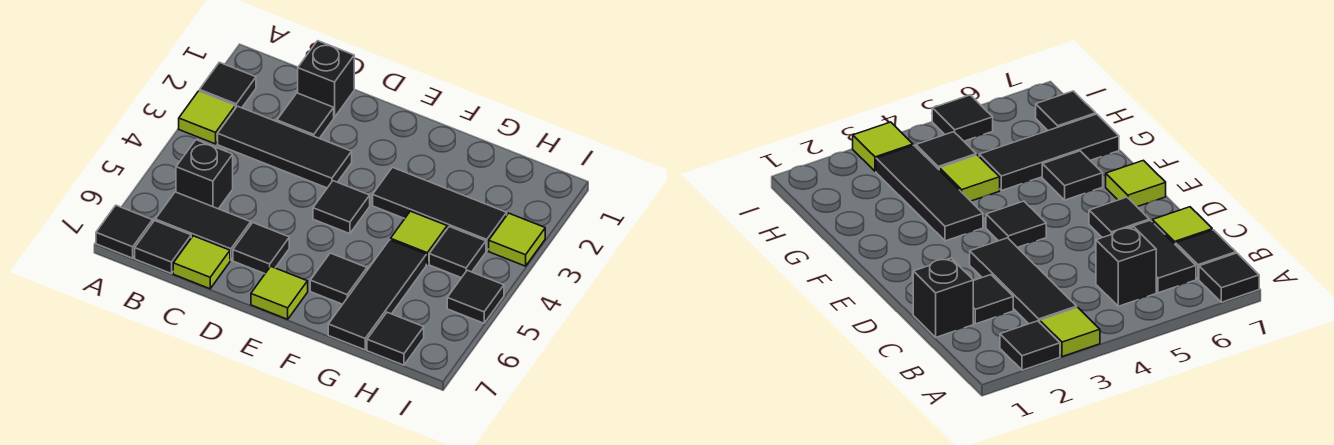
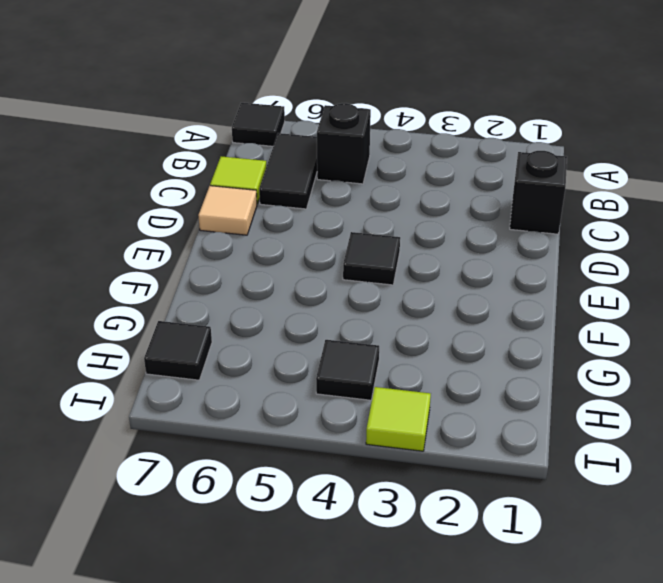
tan tile D7 level 1 -> none
none -> black tile A2 level 1
none -> lime tile A3 level 1
none -> black tile B3:D3 level 1

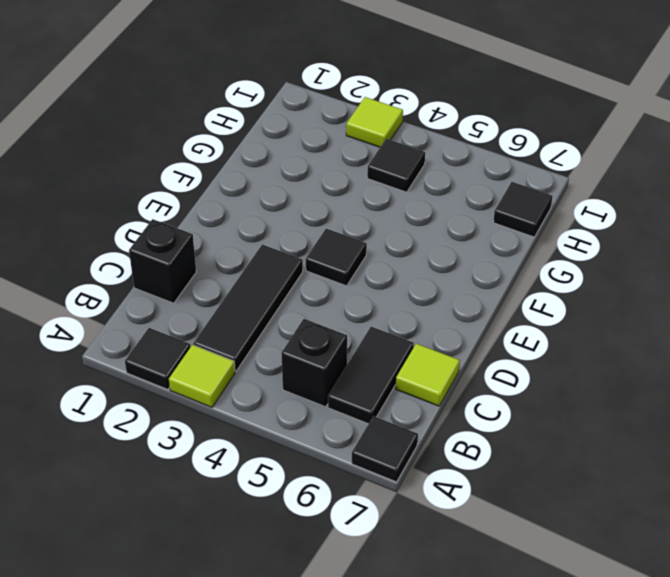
none -> black tile B7 level 1
none -> black tile C2 level 1
none -> black tile D6 level 1

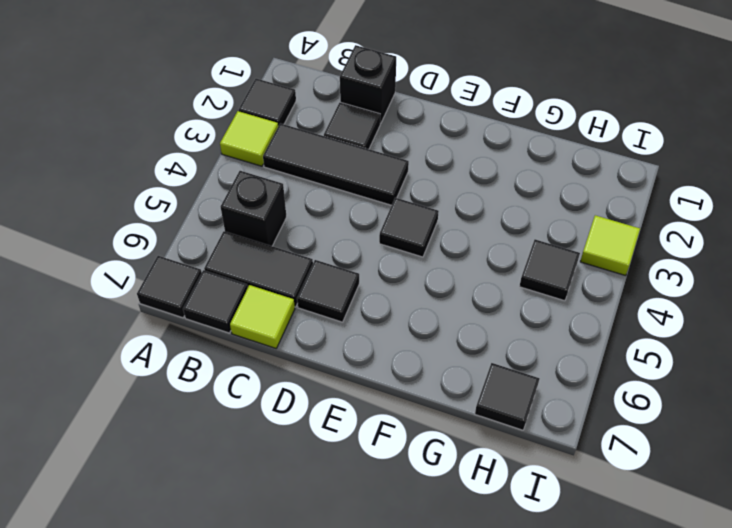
none -> lime tile E7 level 1
none -> black tile F3:H3 level 1
none -> black tile F6 level 1

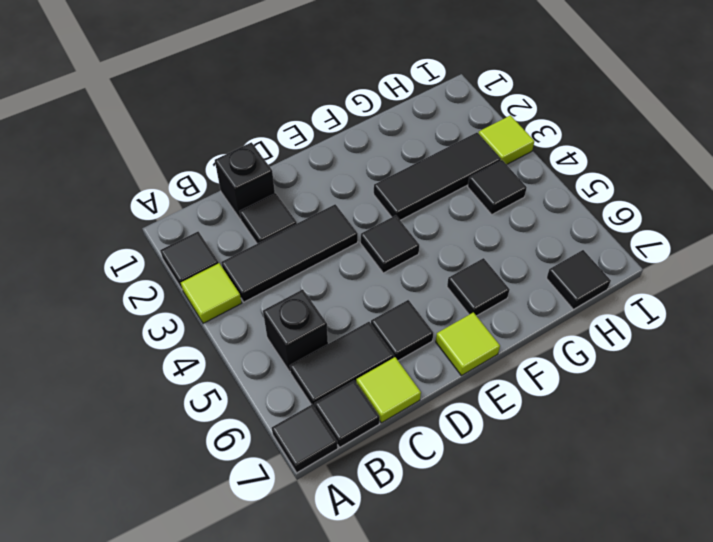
none -> lime tile G4 level 1
none -> black tile G5:G7 level 1
none -> black tile I5 level 1

